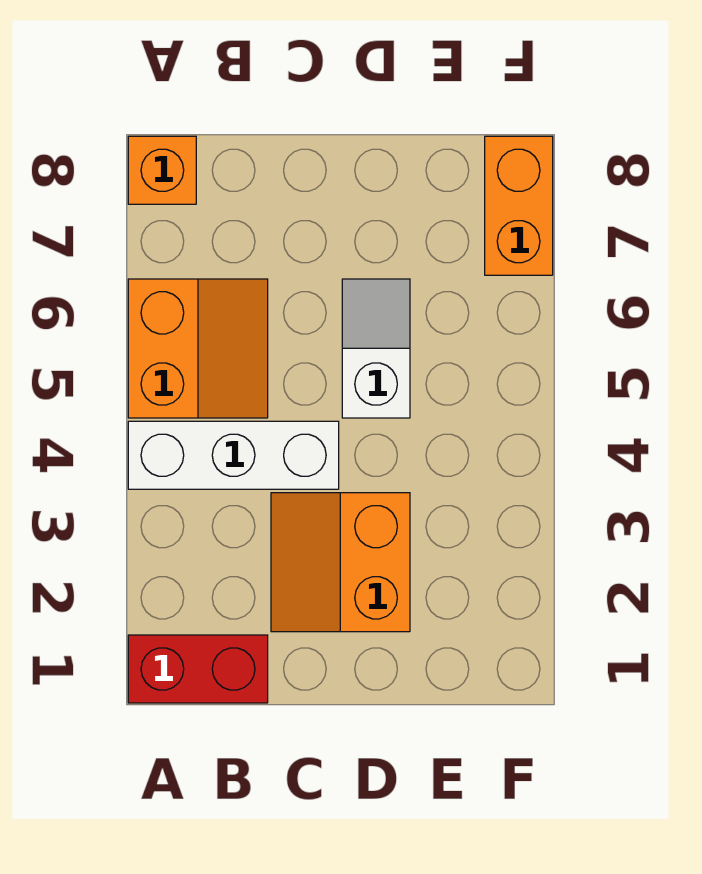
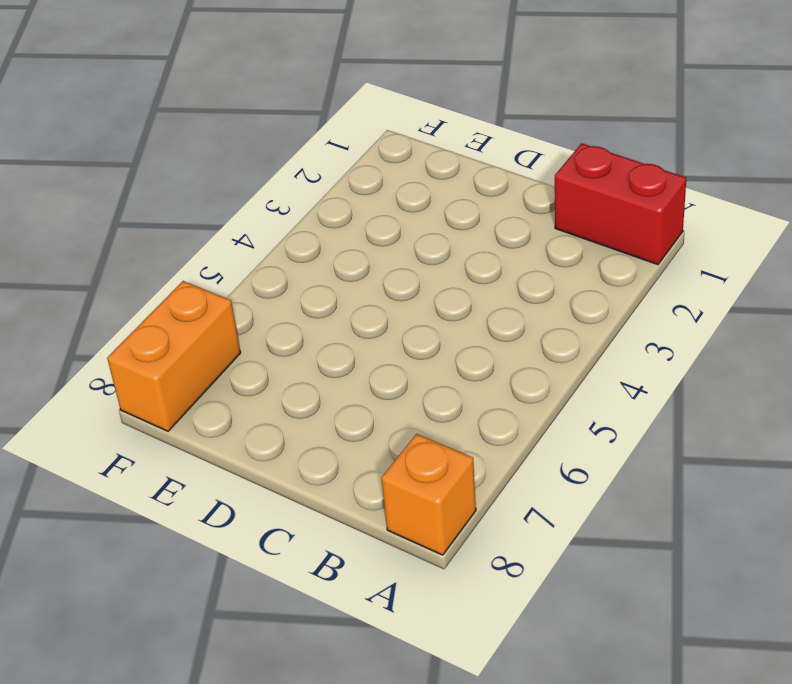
none -> white brick A4:C4 level 1
none -> orange slope A5:B6 level 1 top A

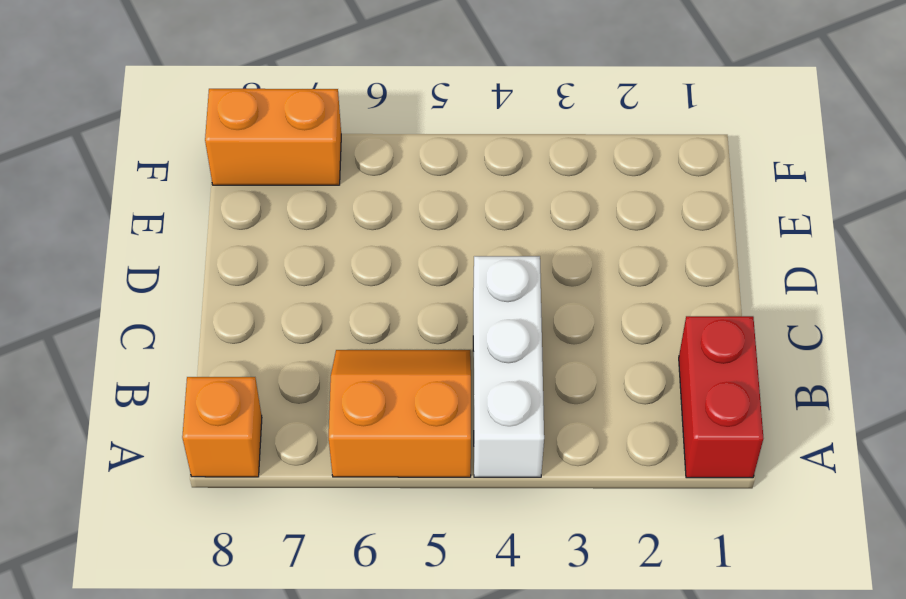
none -> orange slope C2:D3 level 1 top D
none -> white slope D5:D6 level 1 top 5

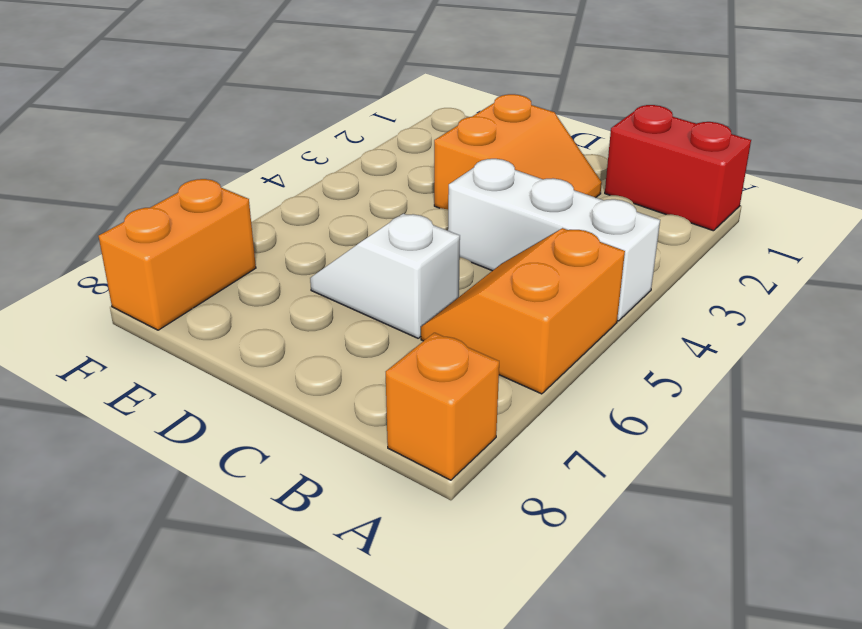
white slope C6:D6 level 1 top C -> white slope D5:D6 level 1 top 5

